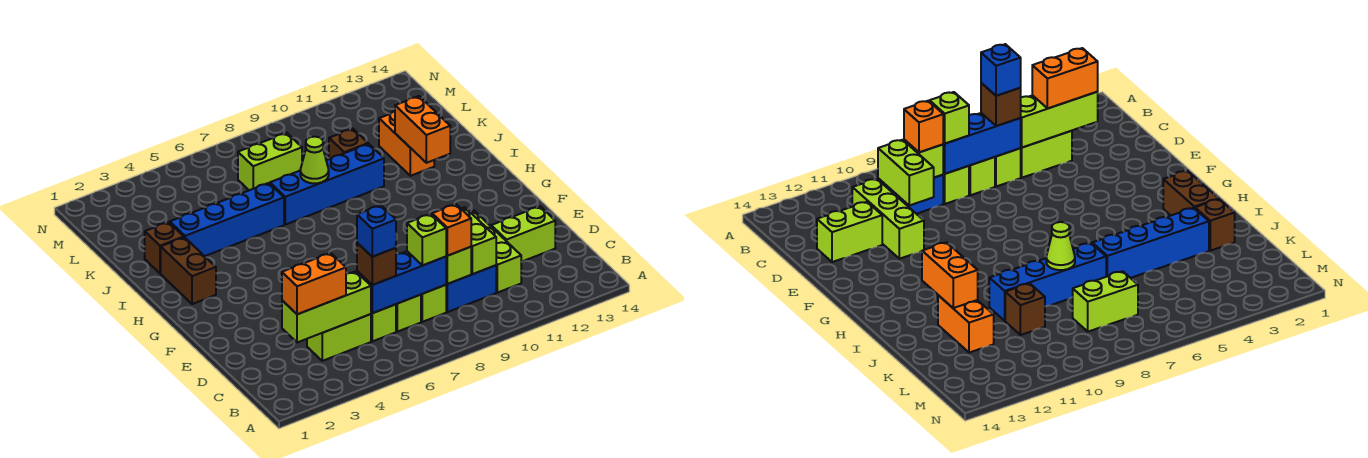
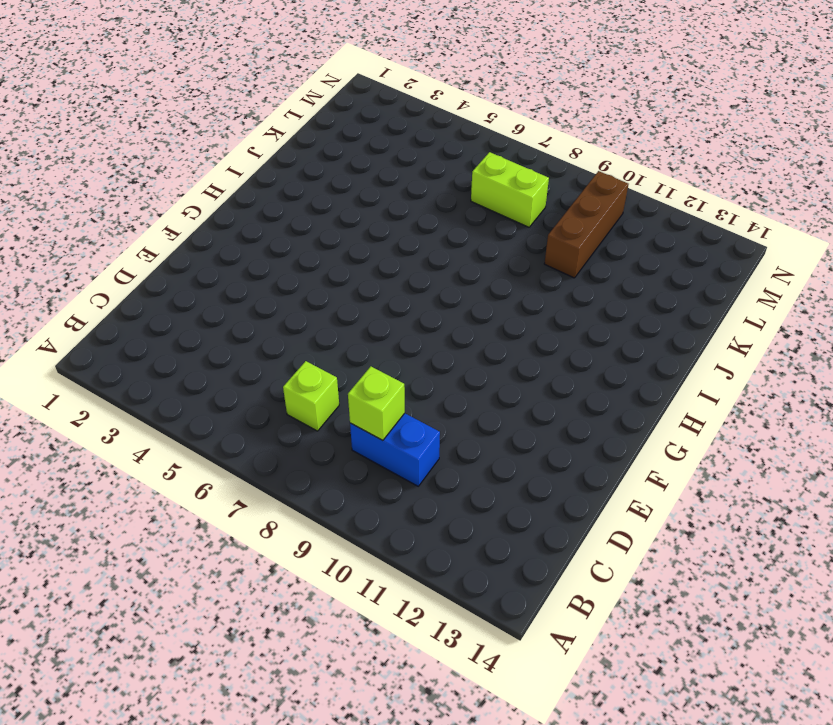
brown brick K10:M10 level 1 -> brown brick K10 level 1
none -> lime brick C4:C5 level 1
none -> lime brick C6 level 1
none -> lime brick C8 level 1

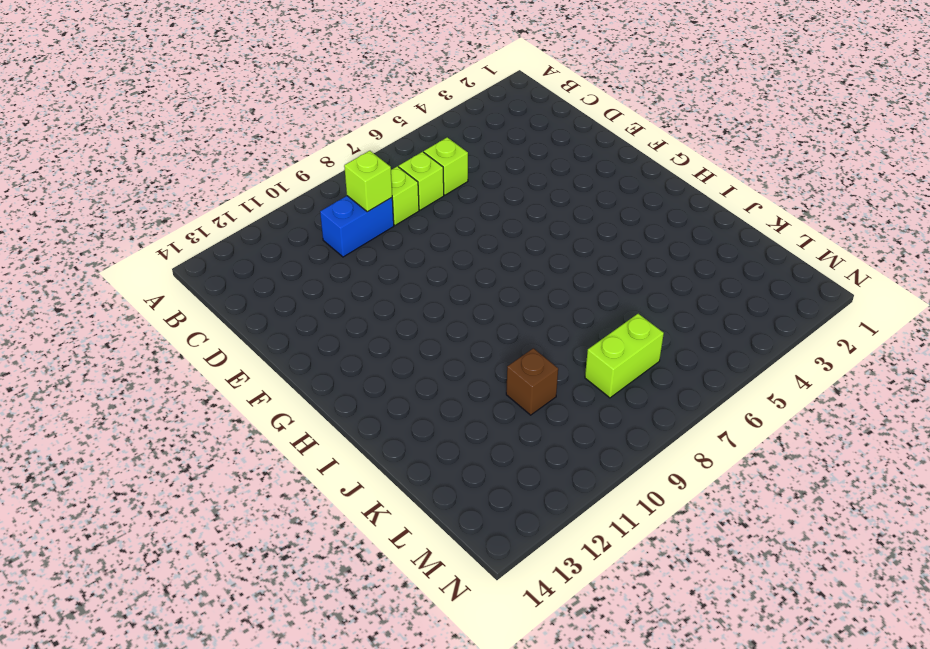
none -> lime brick C4:C5 level 1
none -> lime brick C11:E11 level 1
none -> lime brick D12:D13 level 1

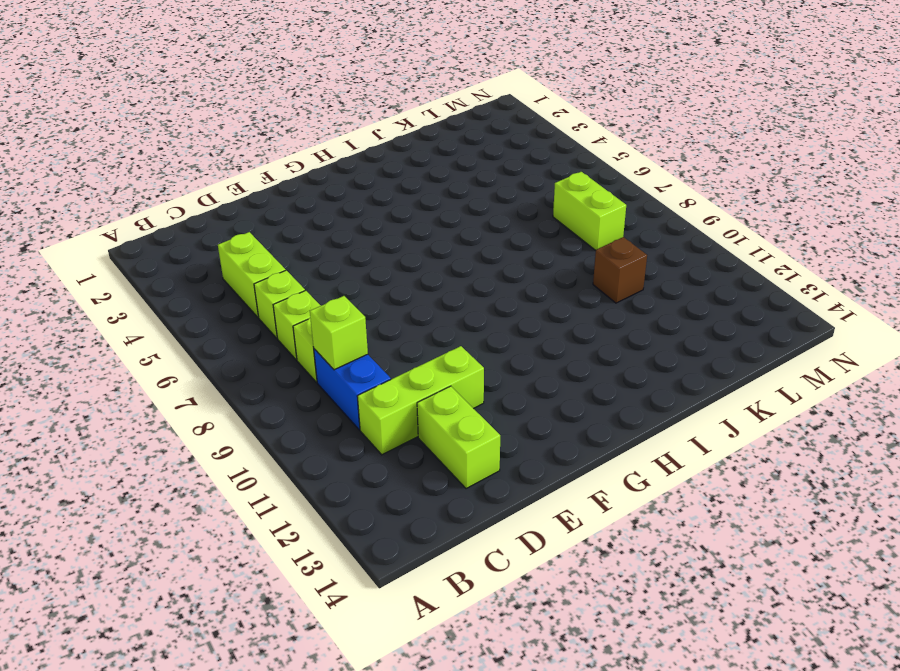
none -> brown brick H2:I2 level 1
none -> brown brick J2 level 1
none -> blue brick J3:J6 level 1

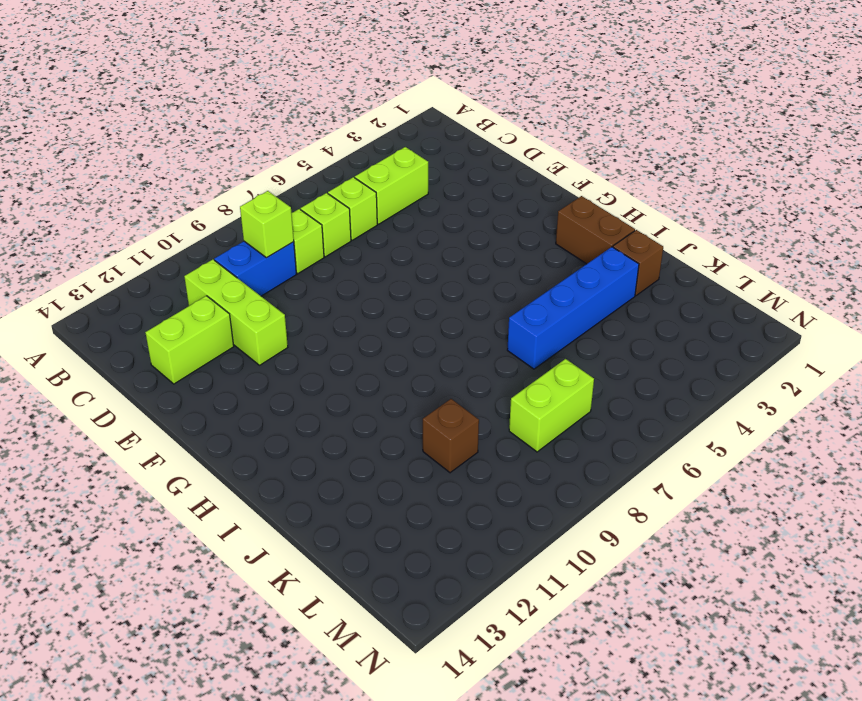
none -> blue brick J7:J10 level 1
none -> orange brick J12:K12 level 1
none -> lime brick C3:C5 level 2

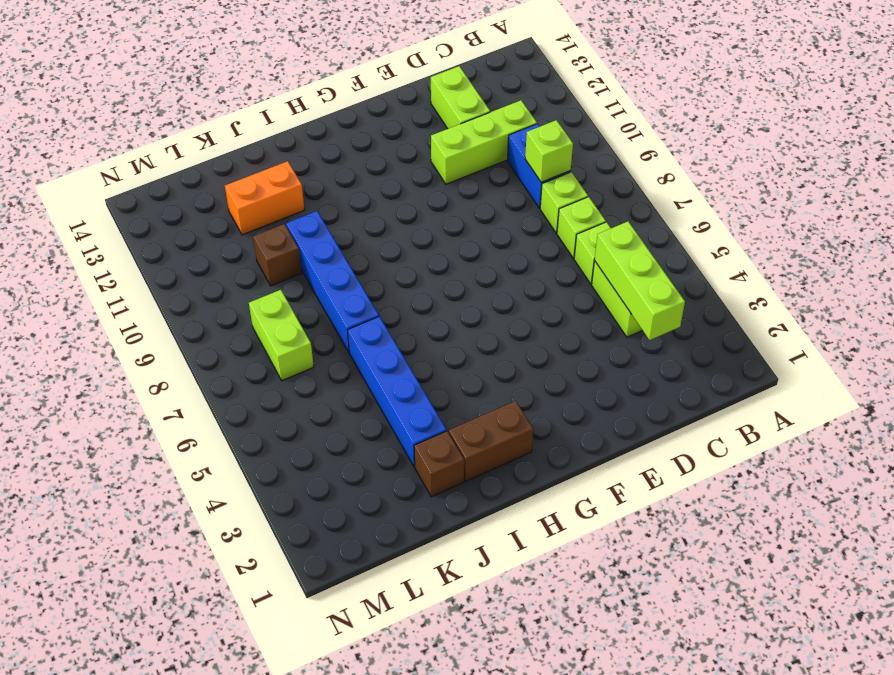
none -> blue brick C6:C8 level 2
none -> lime brick C10:D10 level 2
none -> orange brick I12:J12 level 2

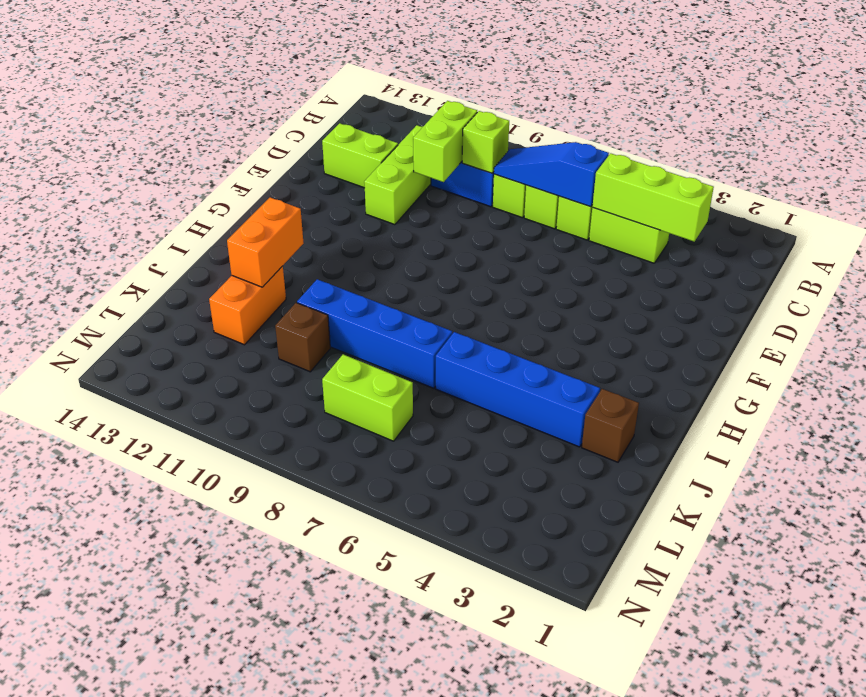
blue slope C6:C8 level 2 top 6 -> blue brick C6:C8 level 2
none -> brown brick H2:I2 level 1
none -> lime cone J8 level 2
none -> orange brick C3:C4 level 3

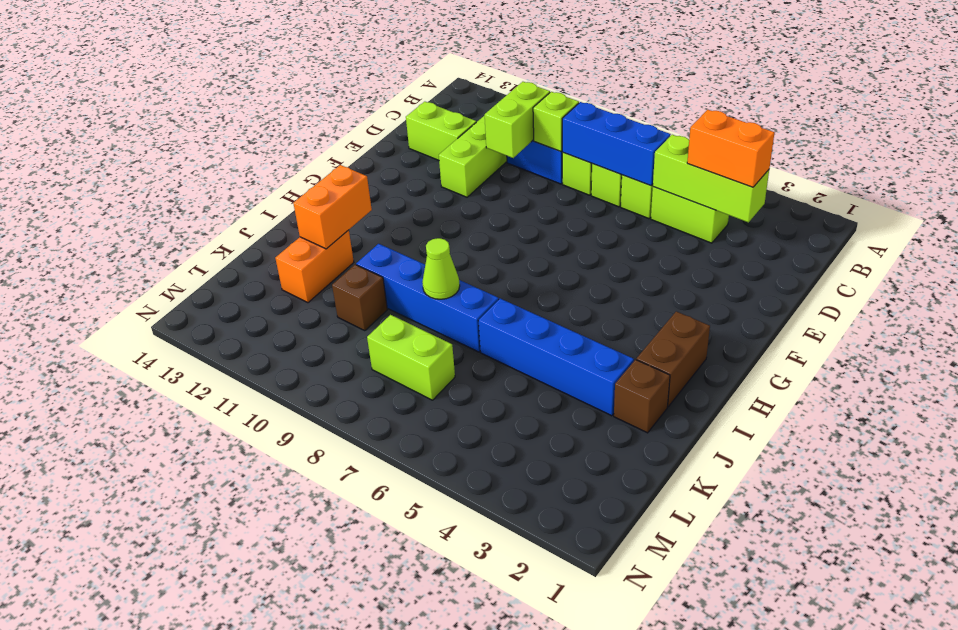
none -> brown brick C6 level 3
none -> lime brick C8 level 3
none -> orange brick C9 level 3

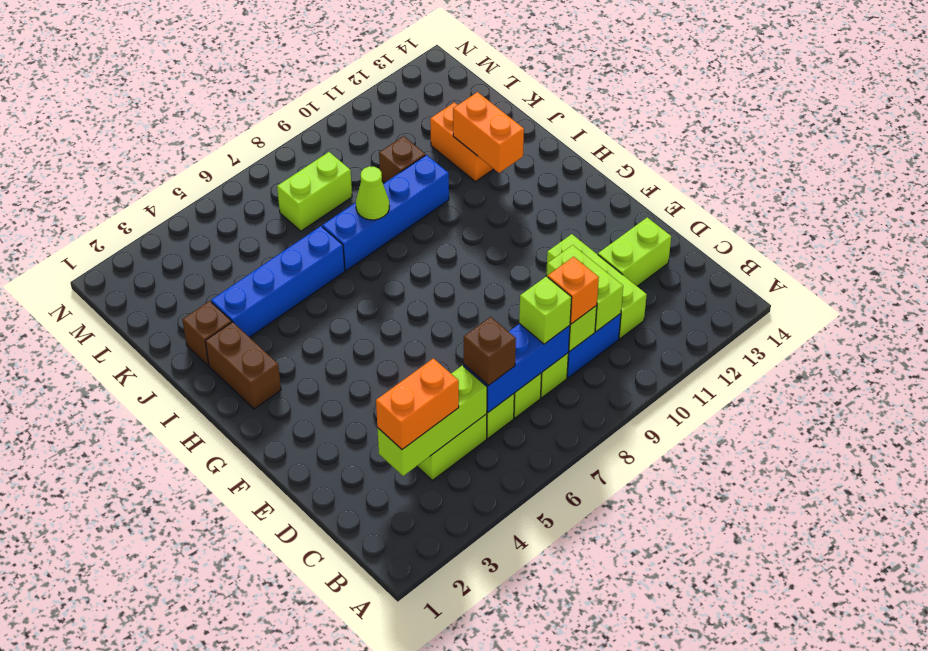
none -> blue brick C6 level 4

